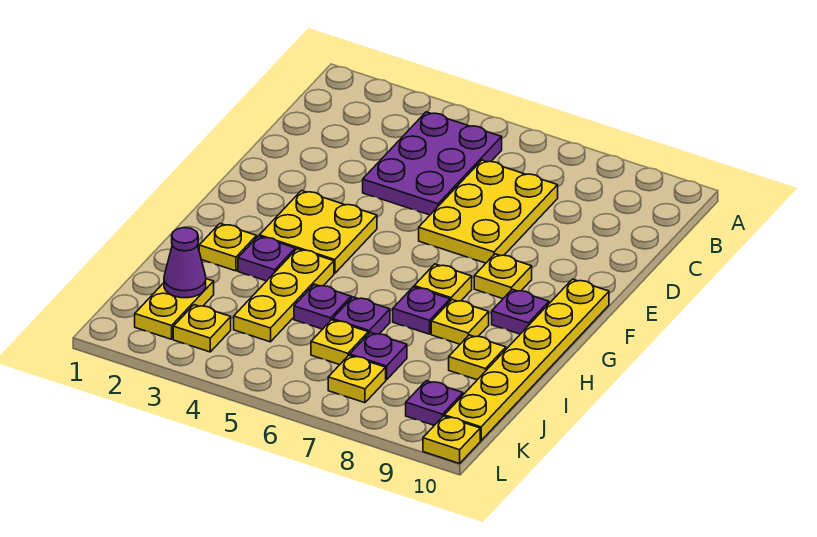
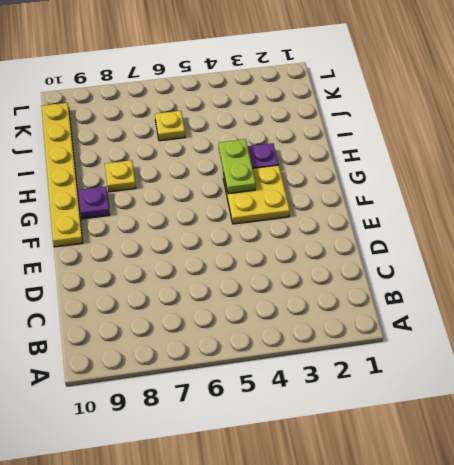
lime plate G4:H4 level 2 -> none
none -> purple plate B4:D5 level 1
none -> yellow plate C6:E7 level 1
none -> yellow plate F8 level 1

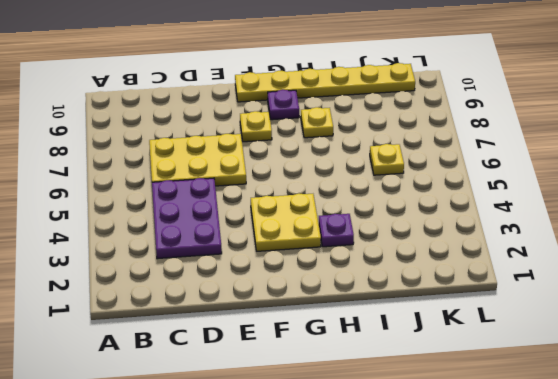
purple plate C3:D5 level 1 -> purple plate B4:D5 level 1
none -> yellow plate G7 level 1
none -> yellow plate H2 level 1
none -> yellow plate H4:J4 level 1

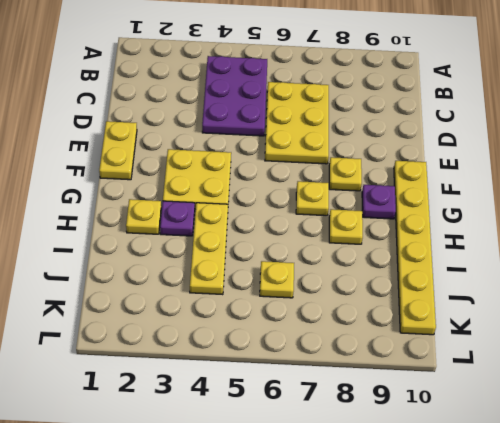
yellow plate E1:F1 level 1 -> yellow plate J2:K2 level 1
none -> purple plate H7 level 1
none -> purple plate I5 level 1
none -> purple plate I6 level 1

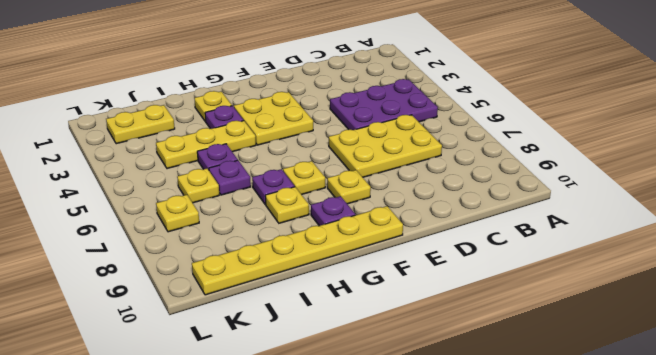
none -> yellow plate I9 level 1
none -> purple plate J7 level 1
none -> yellow plate K3 level 1

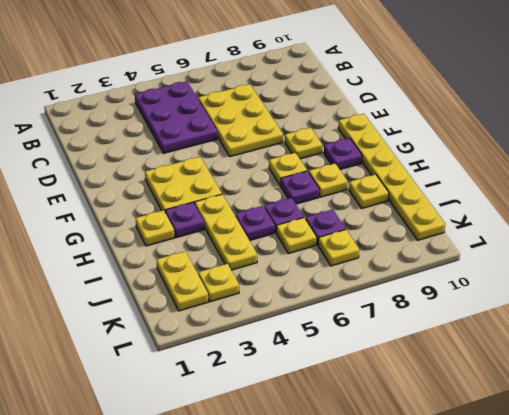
none -> purple plate K9 level 1
none -> yellow plate L10 level 1
none -> purple cone J2 level 2

